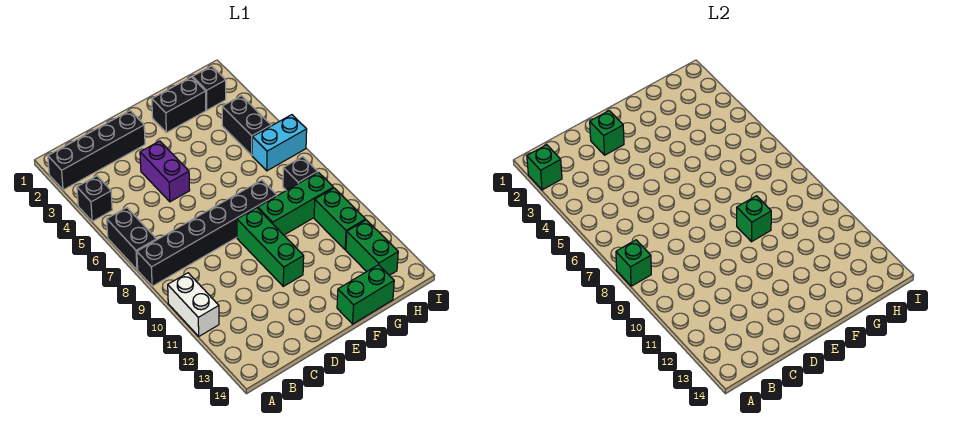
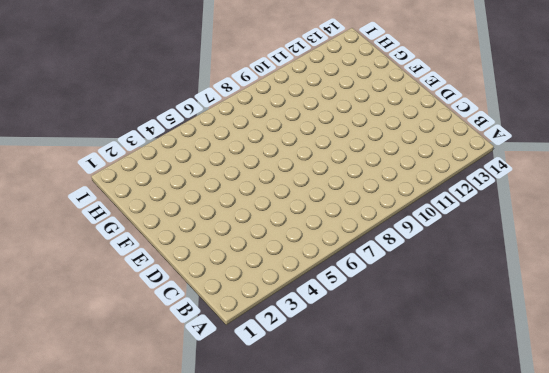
none -> black brick A2:D2 level 1
none -> black brick A4 level 1
none -> black brick A6:A7 level 1

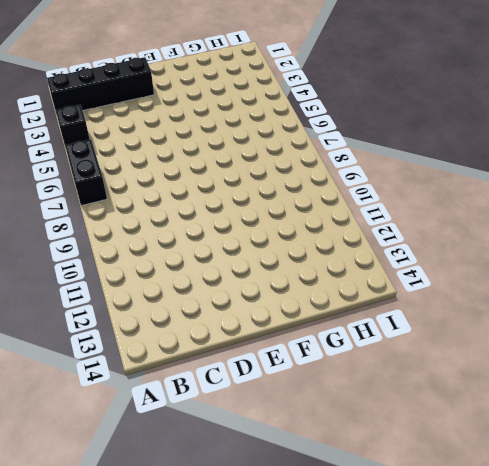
none -> black brick A8:F8 level 1
none -> white brick A10:A11 level 1
none -> purple brick D4:D5 level 1

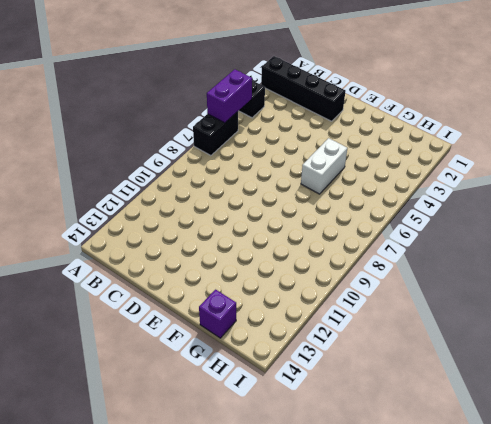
purple brick A5:A6 level 2 -> purple brick D4:D5 level 1
white brick F5:F6 level 1 -> white brick A10:A11 level 1
purple brick G14 level 1 -> green brick F14:G14 level 1
none -> black brick A8:F8 level 1
none -> green brick E9:E11 level 1
none -> black brick F2:G2 level 1

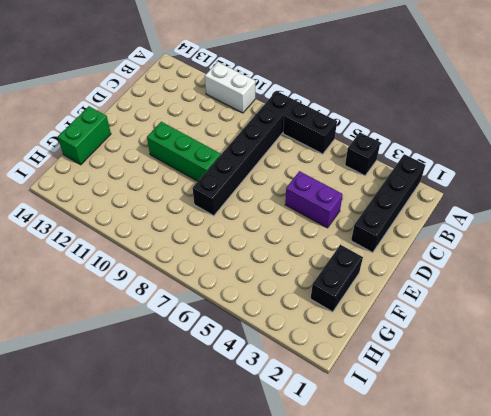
none -> green brick F9:H9 level 1
none -> black brick H2 level 1
none -> black brick H4:H5 level 1

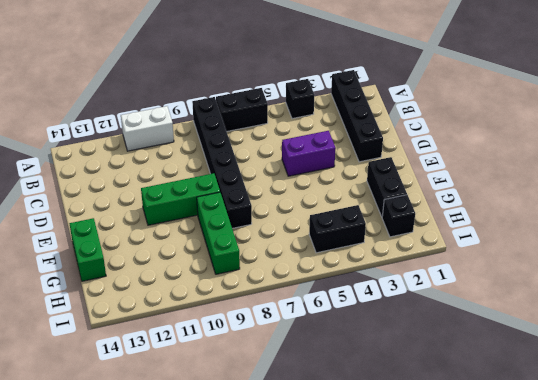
none -> cyan brick H6:I6 level 1
none -> black brick H8 level 1
none -> green brick H10:H11 level 1

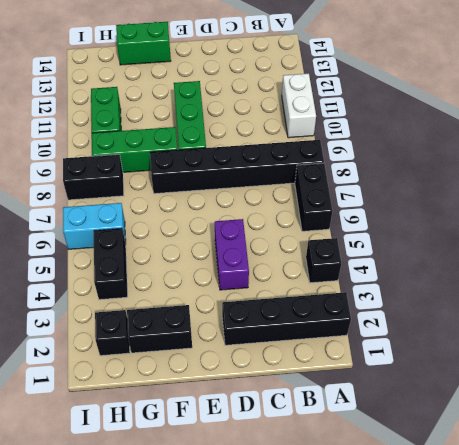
black brick H8:I8 level 1 -> black brick H8 level 1
none -> green brick H12:H13 level 1
none -> green brick A2 level 2
none -> green brick A8 level 2

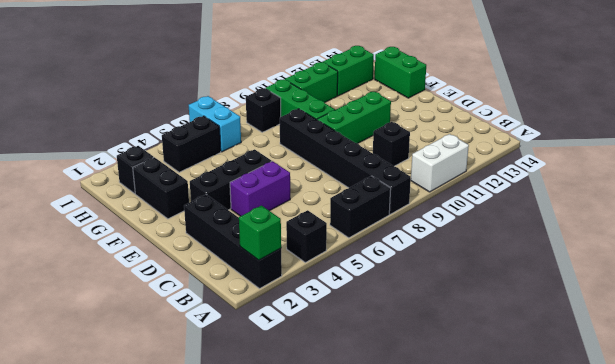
black brick C10 level 1 -> none
black brick E3:E5 level 1 -> none
none -> green brick A8 level 2
none -> green brick D2 level 2
none -> green brick F9 level 2

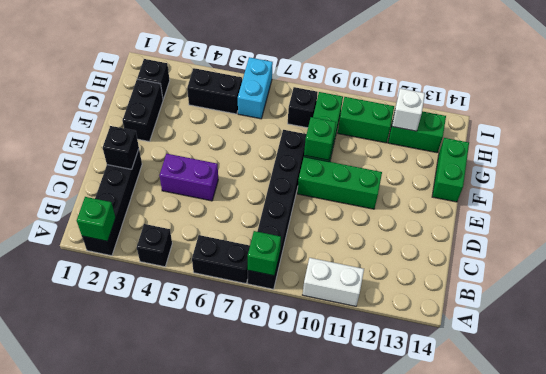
black brick D2 level 2 -> green brick D2 level 2
white brick H12 level 2 -> none

